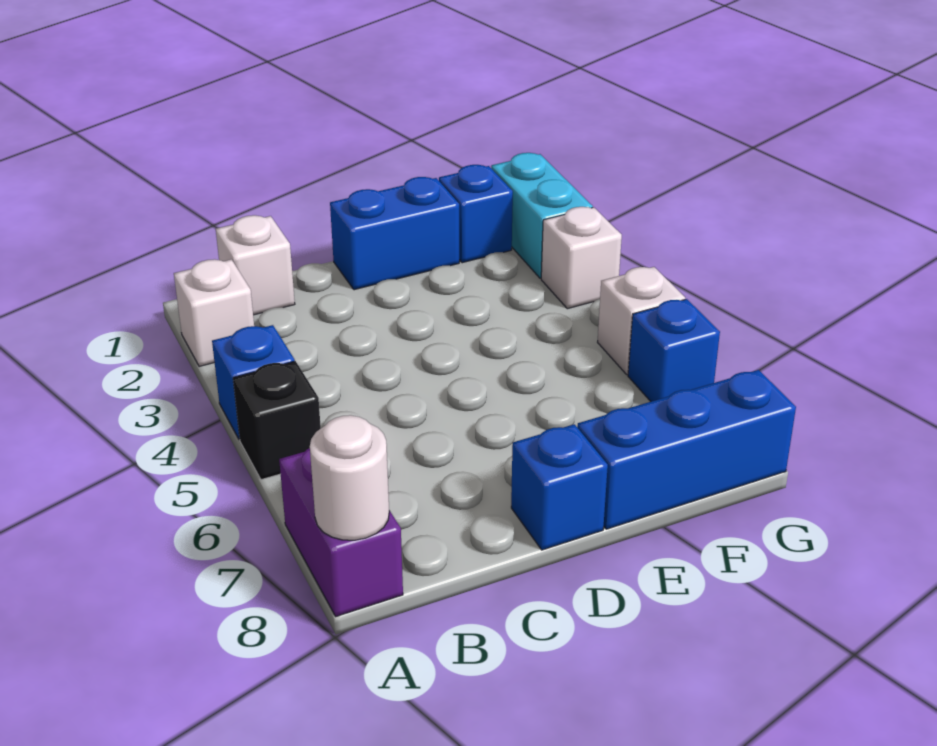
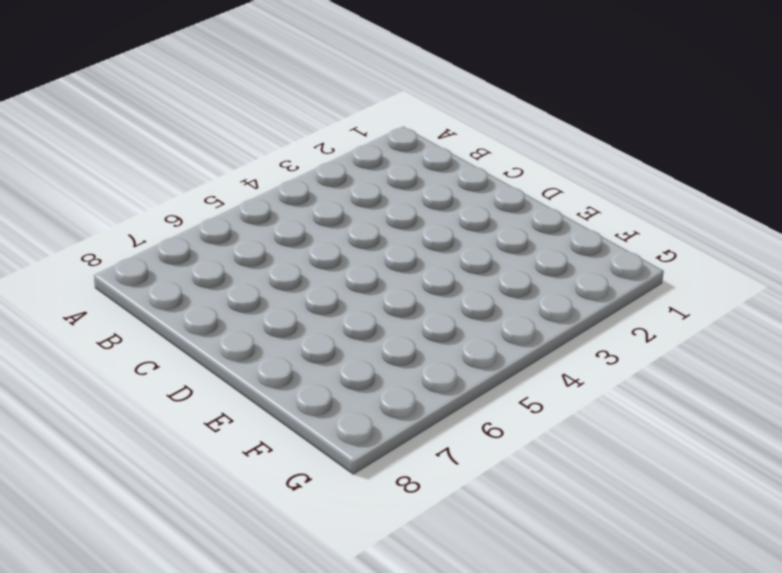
none -> white brick A2 level 1
none -> blue brick A4 level 1
none -> black brick A5 level 1

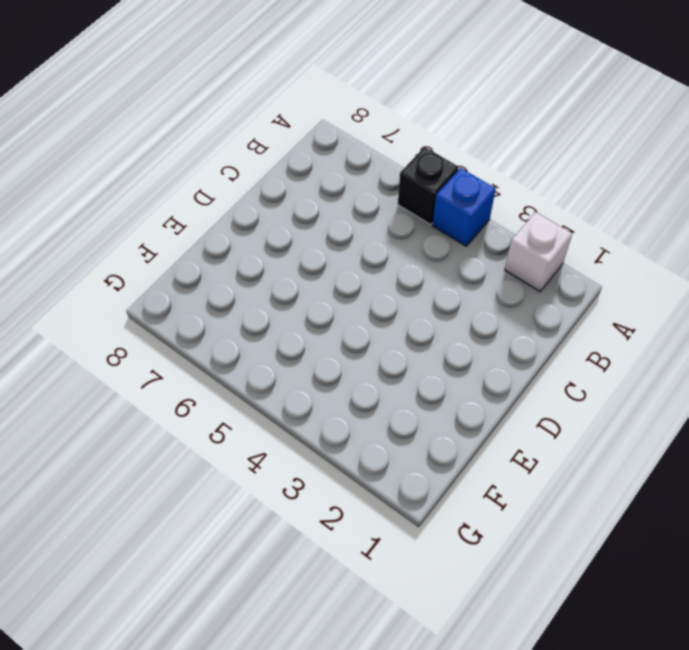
none -> purple brick A7:A8 level 1
none -> white brick B1 level 1
none -> blue brick D1:E1 level 1

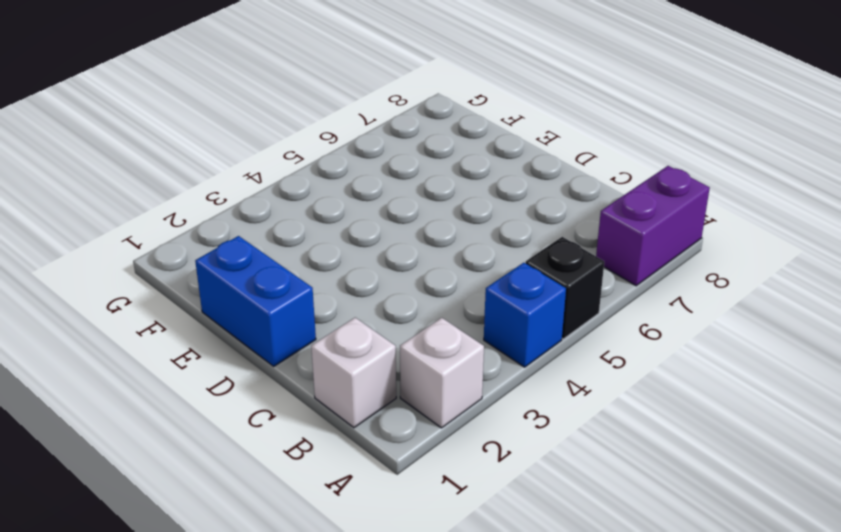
none -> blue brick D8 level 1
none -> blue brick E8:G8 level 1
none -> blue brick F1 level 1

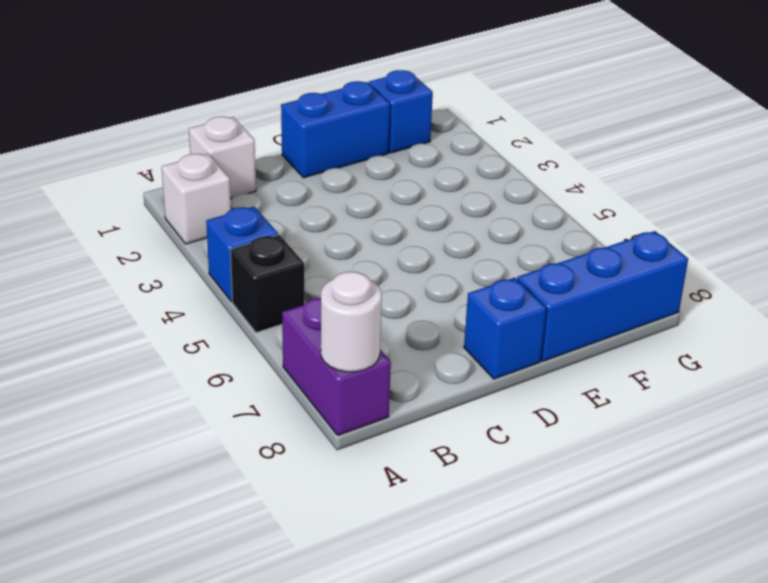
none -> cyan brick G1:G2 level 1
none -> white brick G3 level 1
none -> white brick G5 level 1

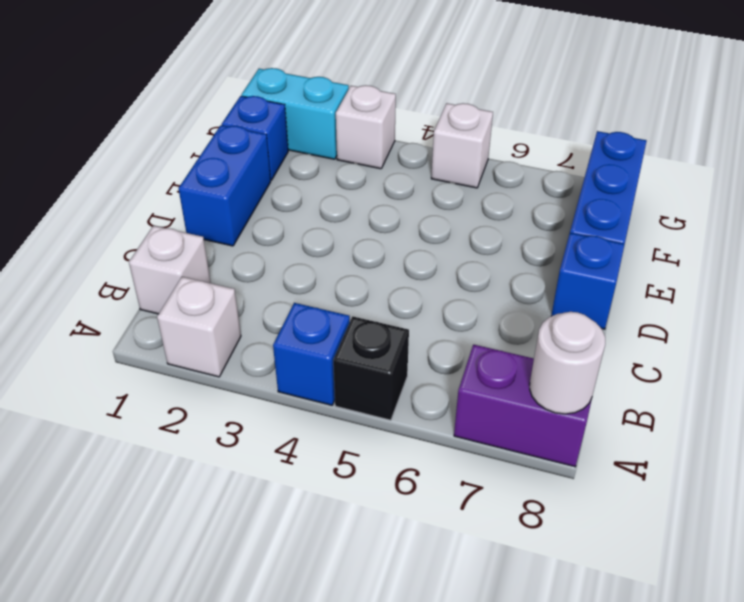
none -> blue brick G6 level 1

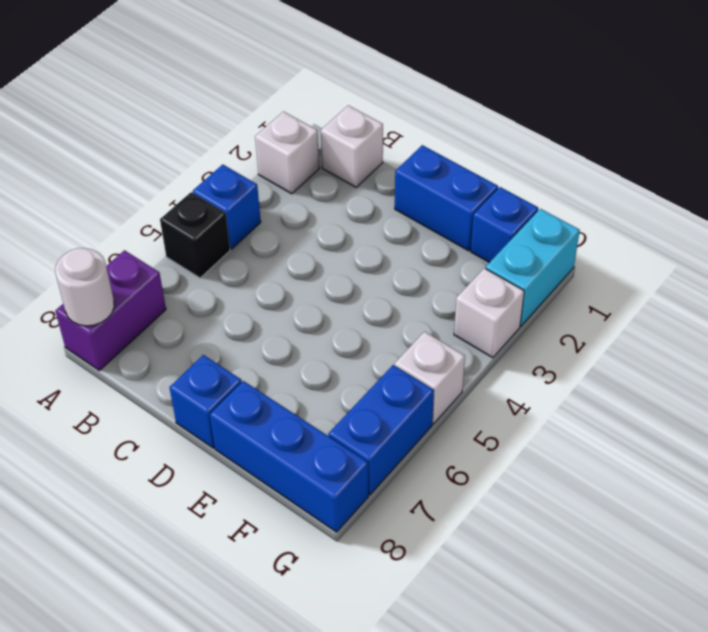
blue brick G6:G7 level 1 -> blue brick G6 level 1

